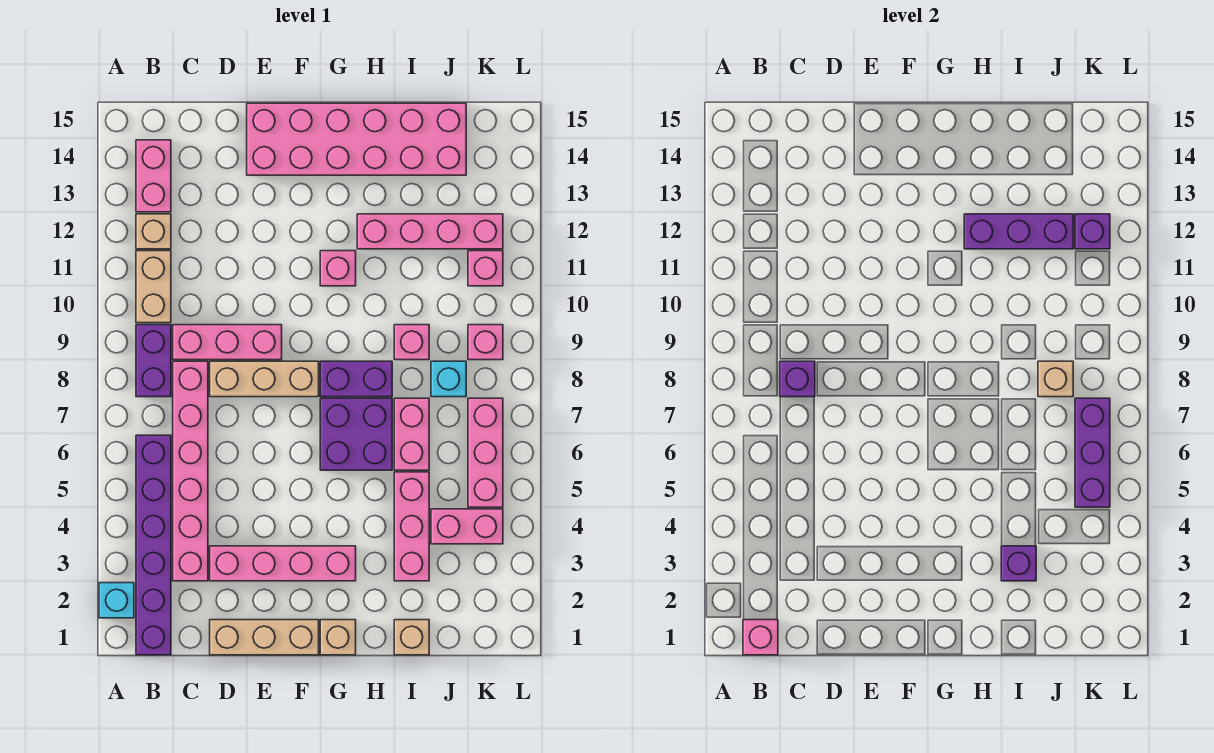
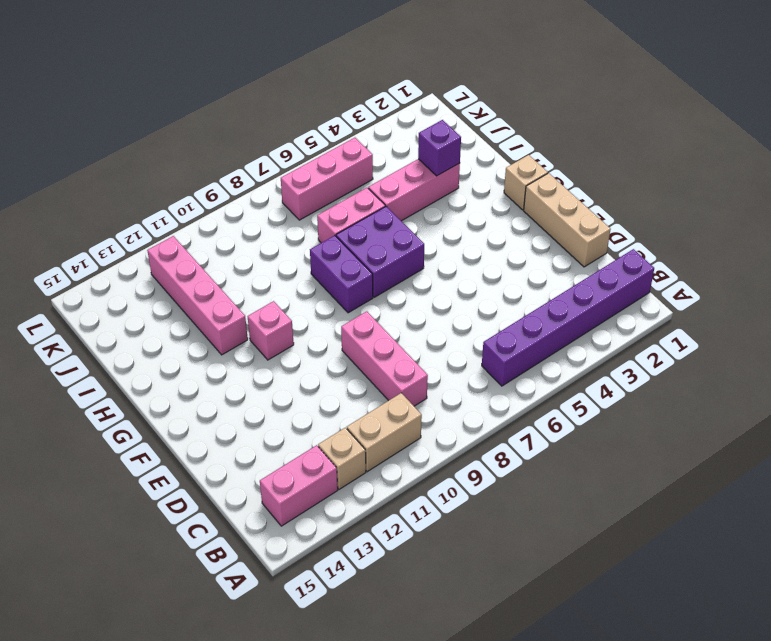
none -> cyan brick A2 level 1
none -> purple brick B8:B9 level 1
none -> pink brick C3:C8 level 1
none -> pink brick D3:G3 level 1

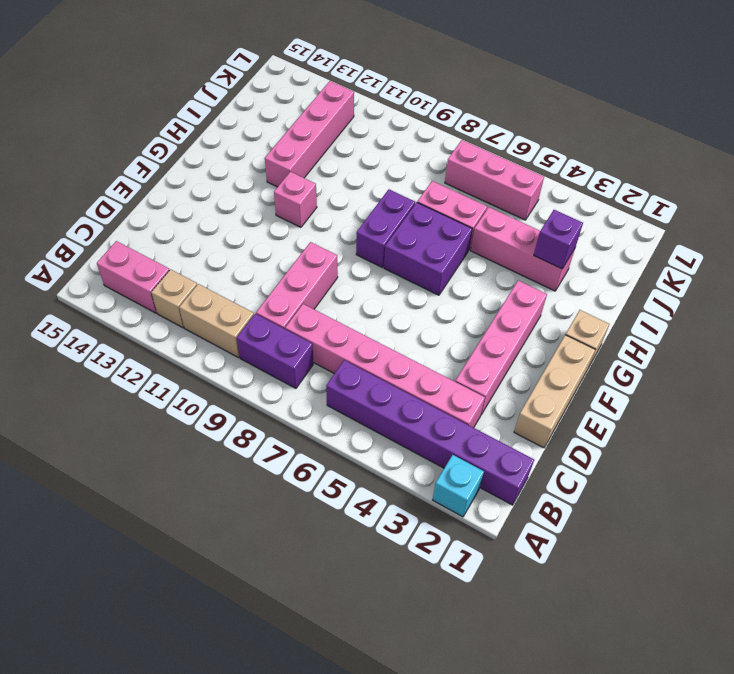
none -> tan brick D8:F8 level 1
none -> pink brick E14:J15 level 1
none -> tan brick I1 level 1
none -> pink brick I9 level 1

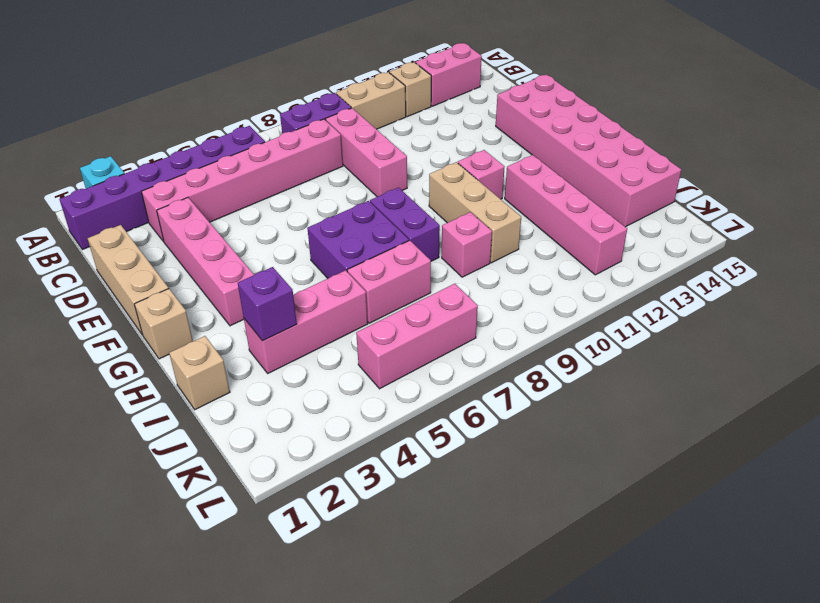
tan brick G10:I10 level 1 -> tan brick D8:F8 level 1
none -> pink brick J4:K4 level 1
none -> cyan brick J8 level 1
none -> pink brick K9 level 1
none -> pink brick K11 level 1

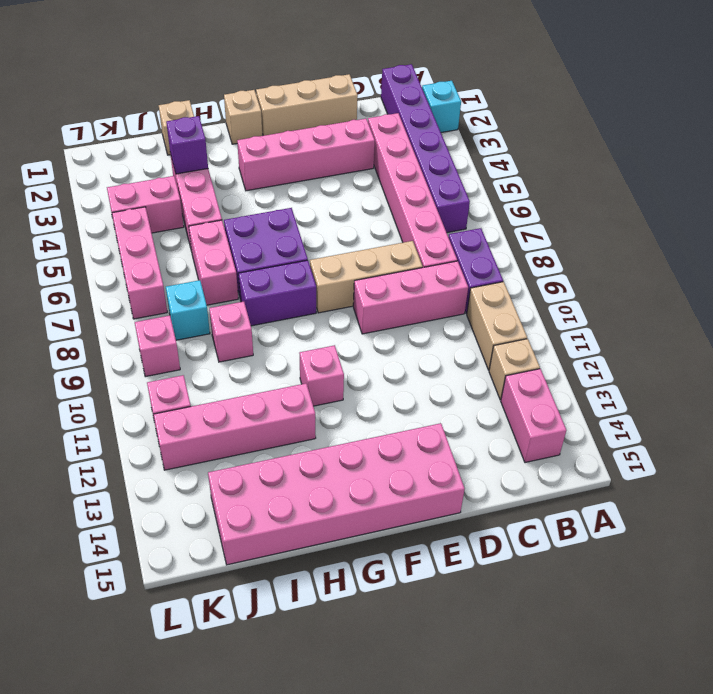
none -> pink brick B1 level 2
none -> purple brick C8 level 2
none -> purple brick H12:J12 level 2
none -> tan brick J8 level 2

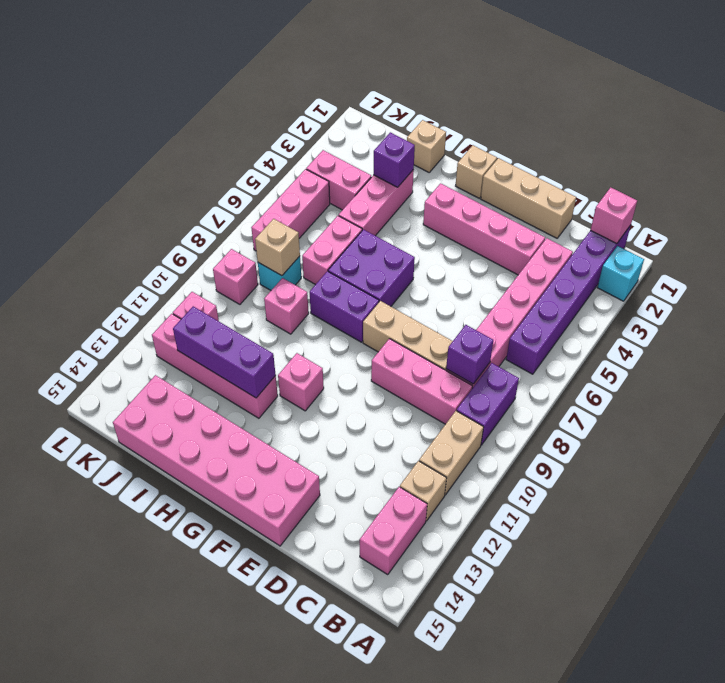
none -> purple brick K5:K7 level 2
none -> purple brick K12 level 2

